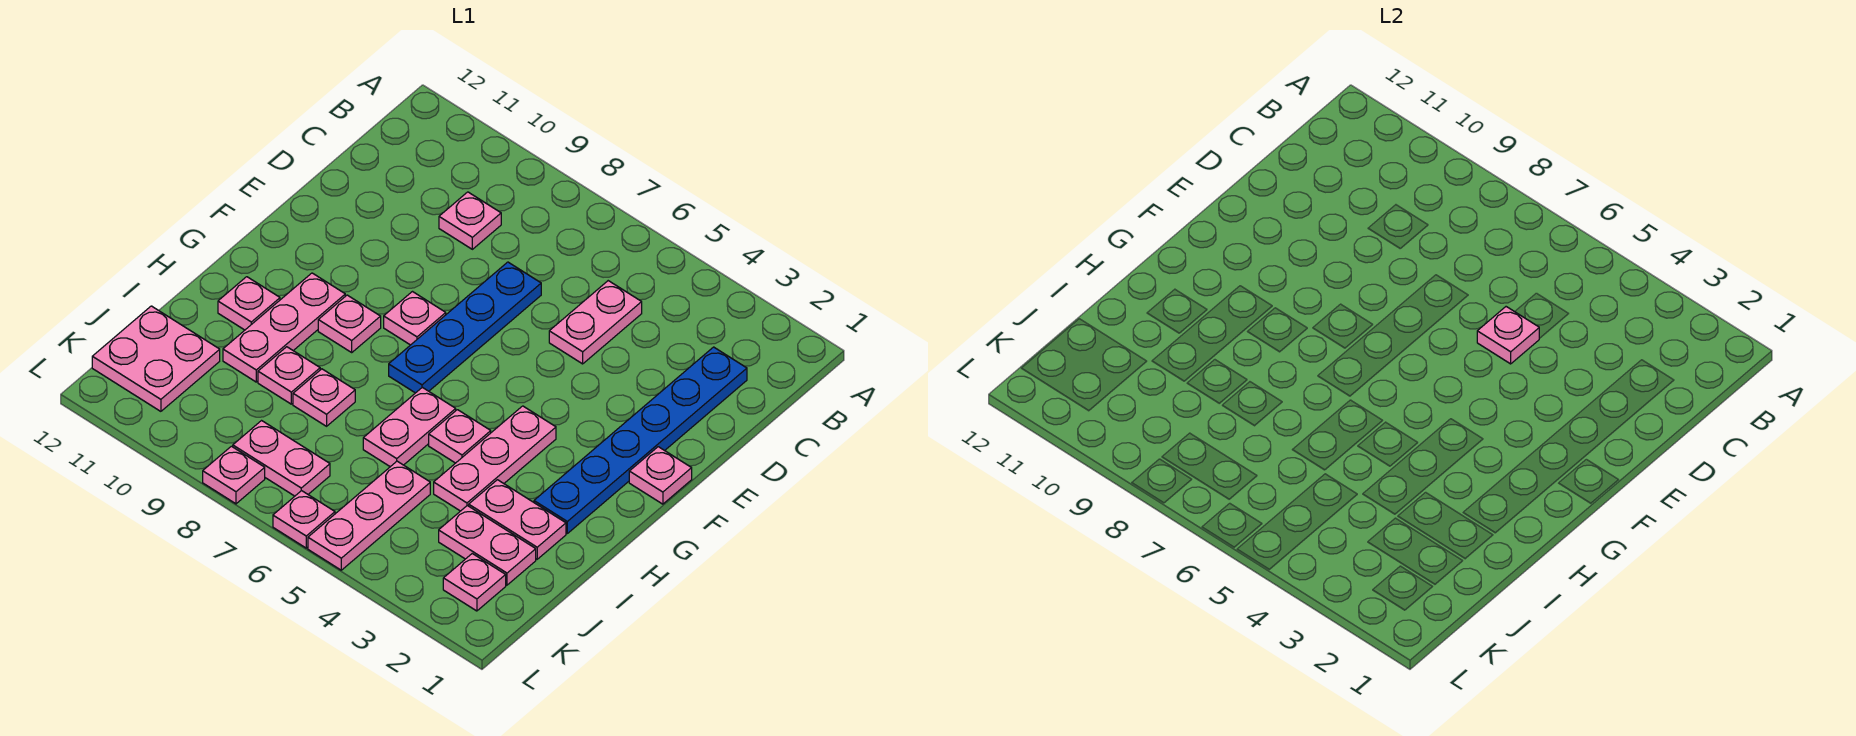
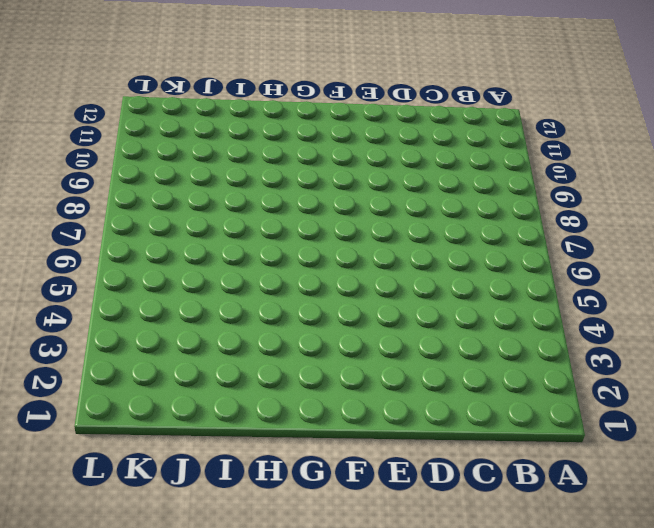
none -> blue plate C2:H2 level 1
none -> pink plate C5:D5 level 1
none -> pink plate C9 level 1

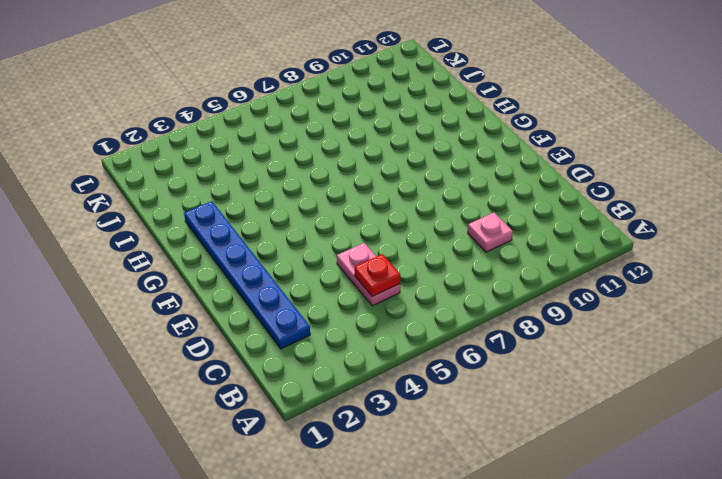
red plate C5 level 2 -> none
none -> blue plate D7:G7 level 1
none -> pink plate F1 level 1
none -> pink plate F8 level 1

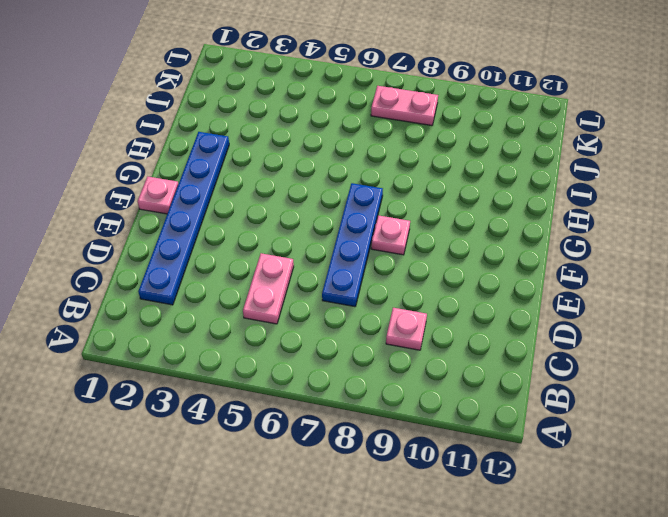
none -> pink plate G4:I4 level 1
none -> pink plate G9 level 1
none -> pink plate G10:I10 level 1

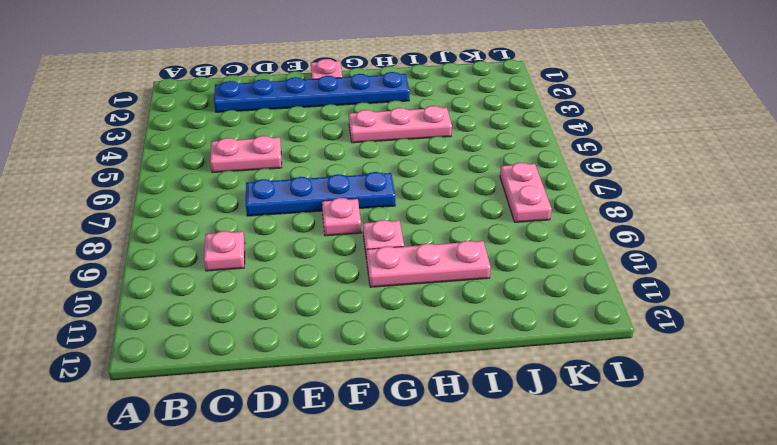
none -> pink plate H5 level 1
none -> pink plate H6:I6 level 1
none -> pink plate H11 level 1

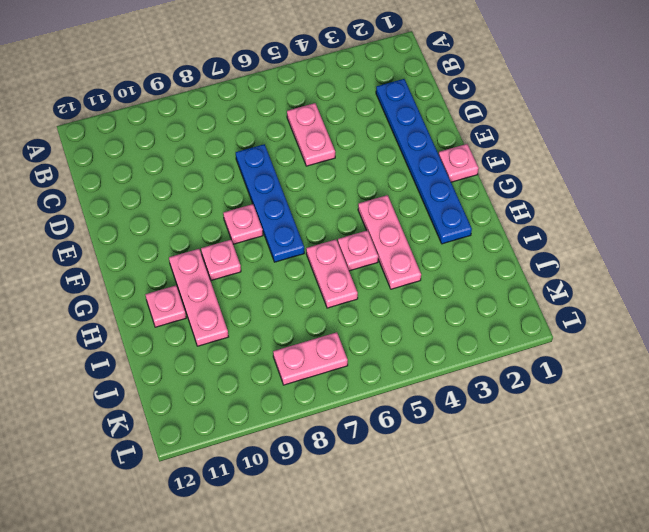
none -> pink plate C9 level 1
none -> pink plate I2:I3 level 1
none -> pink plate I8 level 1

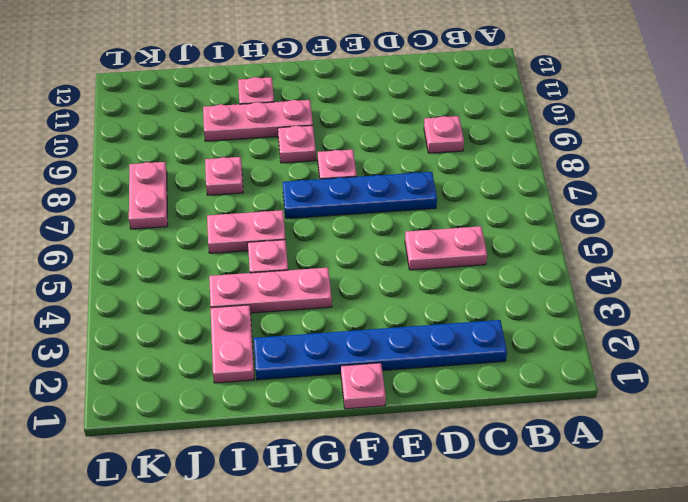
none -> pink plate I9 level 1
none -> pink plate J2:J3 level 1
none -> pink plate J5:L5 level 1

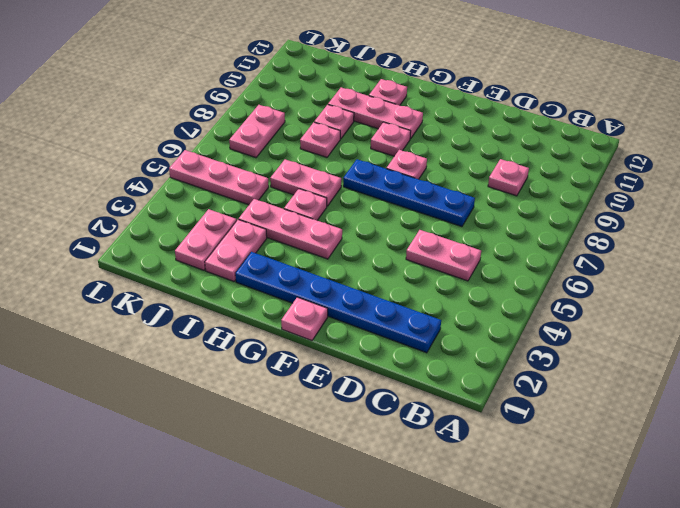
none -> pink plate J11:K12 level 1
none -> pink plate K2 level 1
none -> pink plate L6 level 1

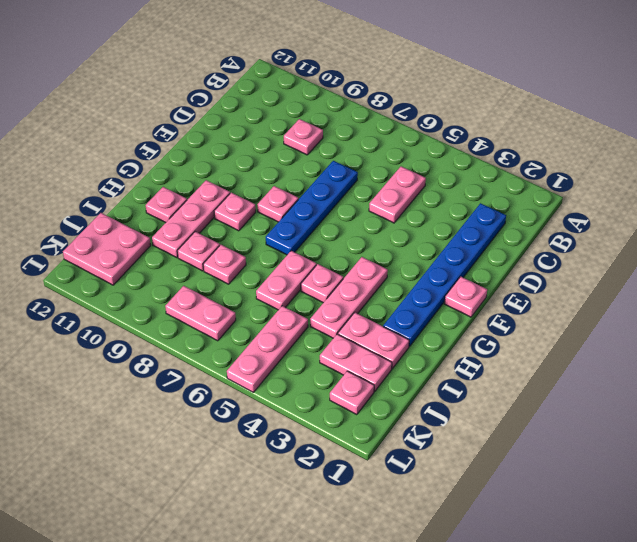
none -> pink plate L6 level 1
none -> pink plate L8 level 1
none -> pink plate D5 level 2

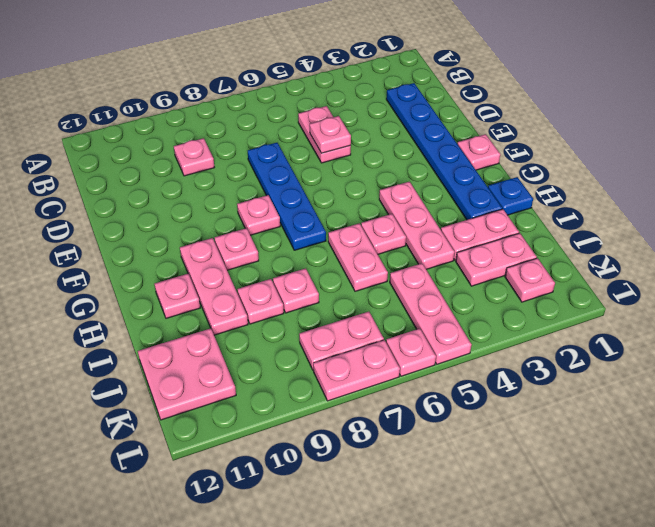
blue plate H1 level 1 -> none
pink plate L7:L8 level 1 -> pink plate L8 level 1

